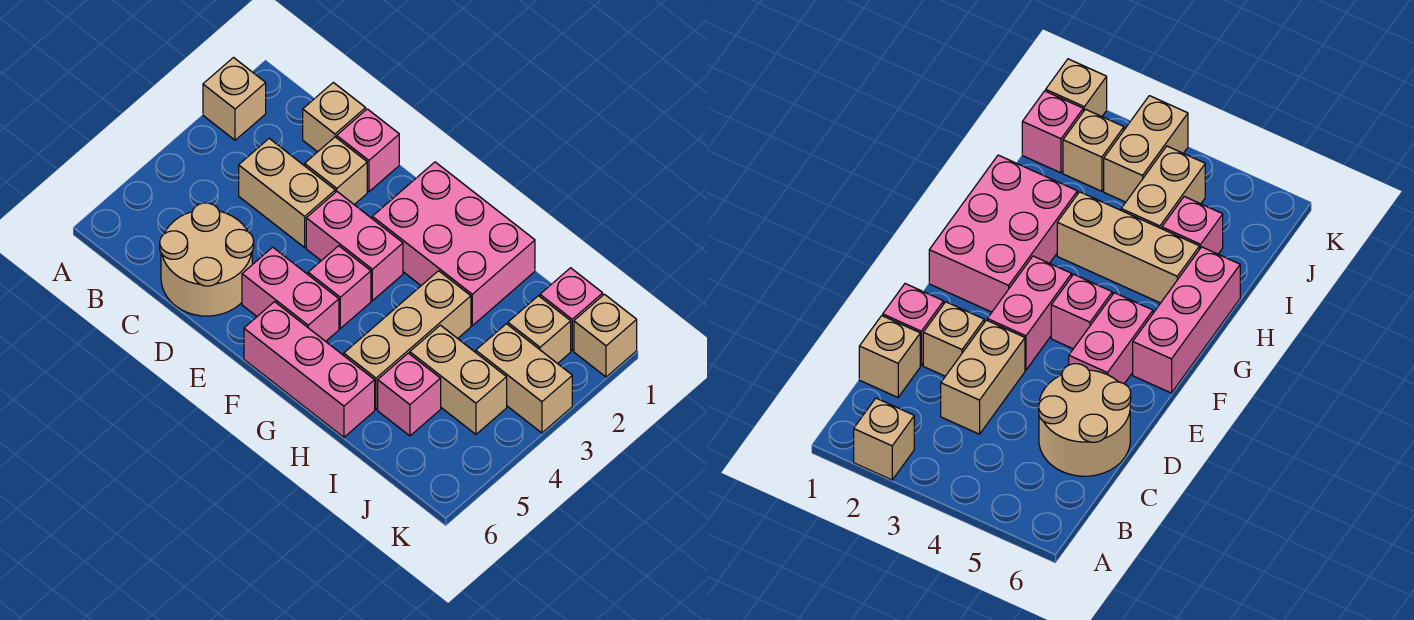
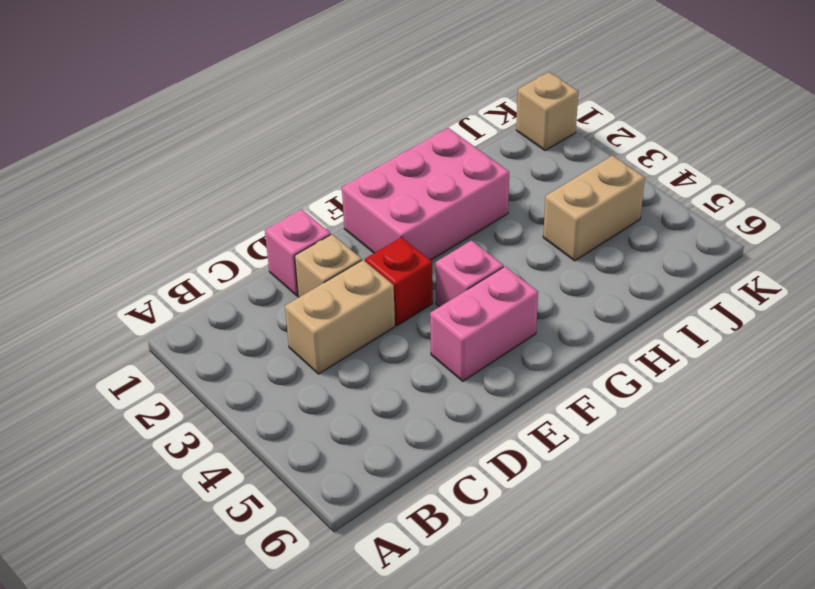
red brick E3 level 1 -> pink brick E3:F3 level 1
none -> tan brick A2 level 1
none -> tan brick C1 level 1
none -> tan round brick C5:D6 level 1

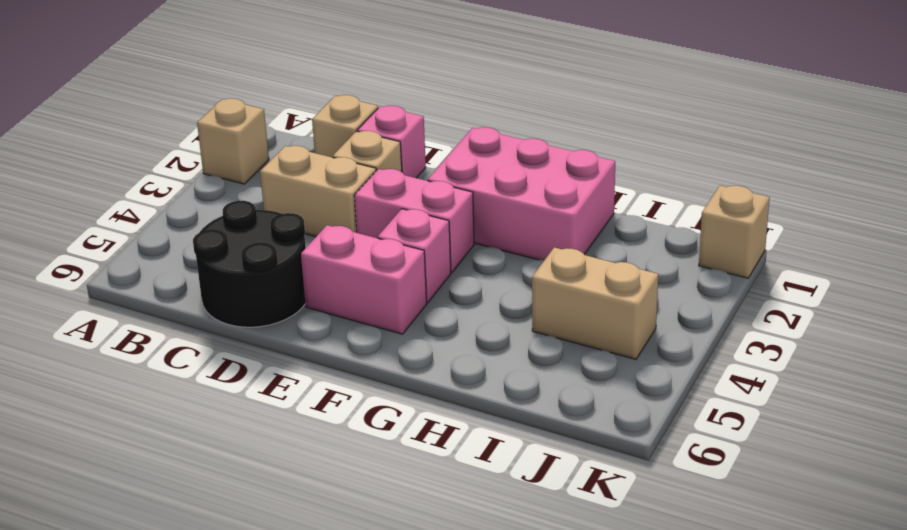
black round brick C5:D6 level 1 -> tan round brick C5:D6 level 1
none -> pink brick F6:H6 level 1
none -> tan brick H3:H5 level 1
none -> pink brick I5 level 1

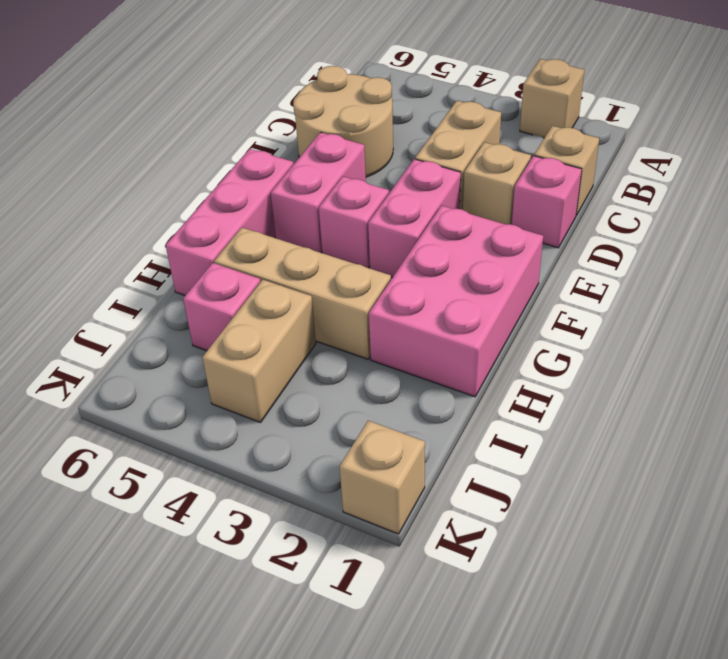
none -> pink brick J1 level 1
none -> tan brick J2 level 1
none -> tan brick J3:K3 level 1

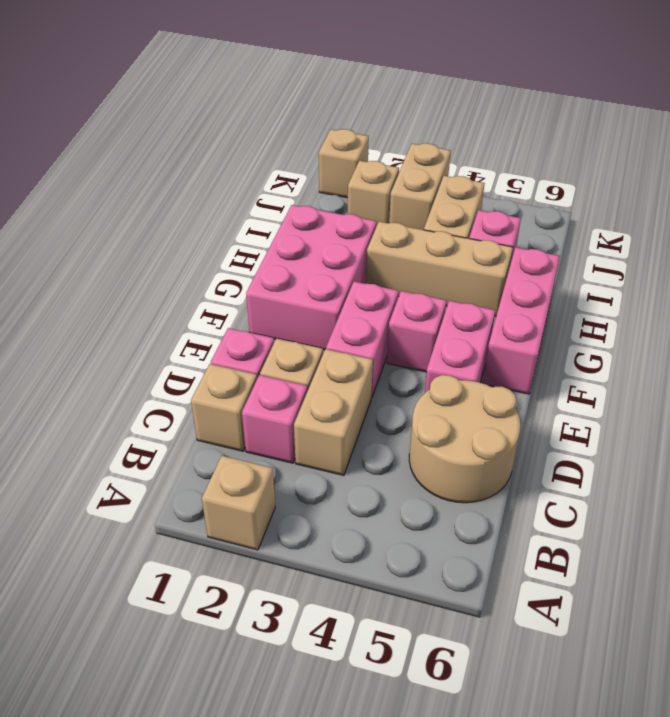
pink brick C2 level 1 -> pink brick J1 level 1

